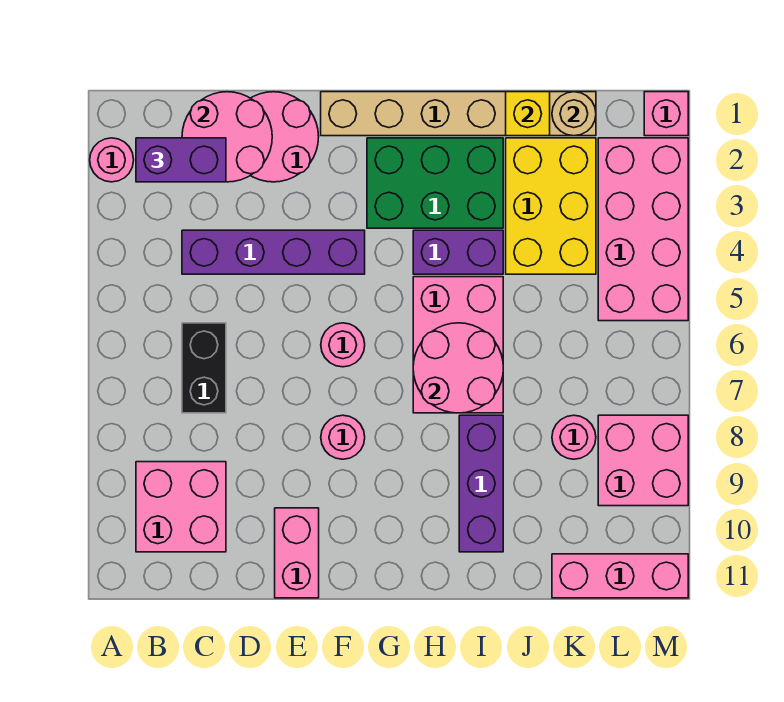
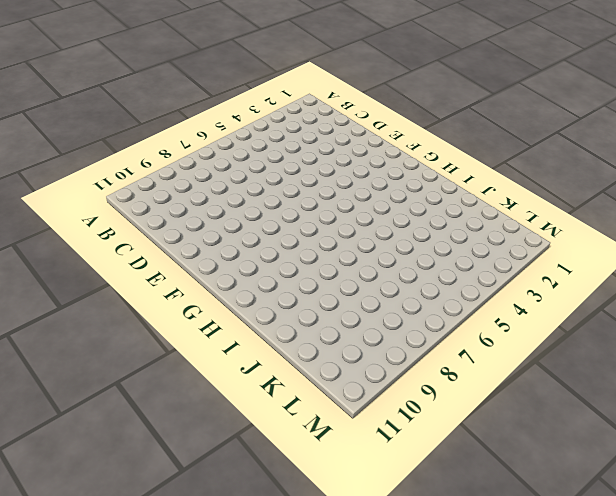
none -> pink round brick A2 level 1
none -> pink brick B9:C10 level 1
none -> purple brick C4:F4 level 1

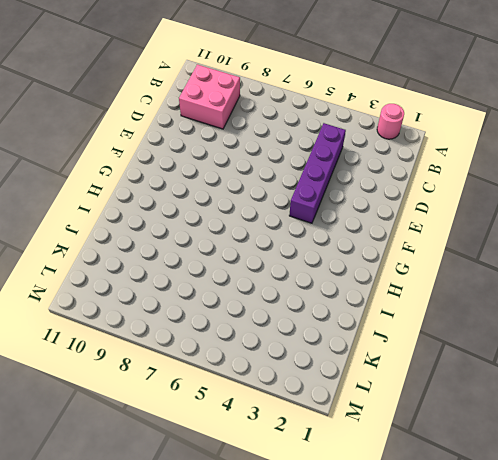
none -> black brick C6:C7 level 1
none -> pink round brick D1:E2 level 1
none -> pink brick E10:E11 level 1

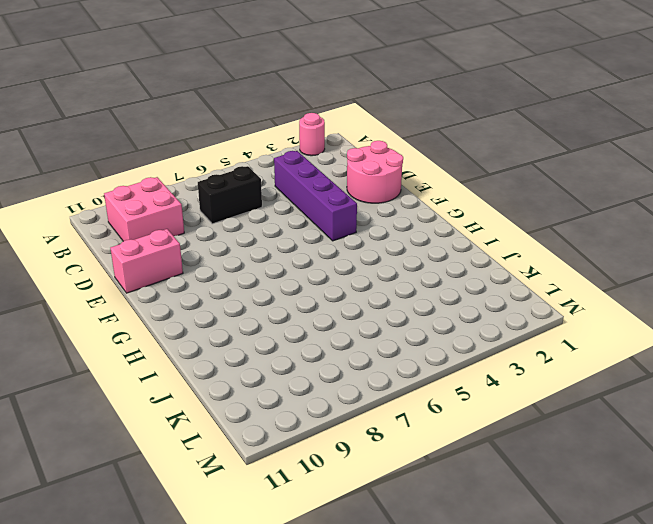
none -> tan brick F1:K1 level 1
none -> pink round brick F6 level 1
none -> pink round brick F8 level 1

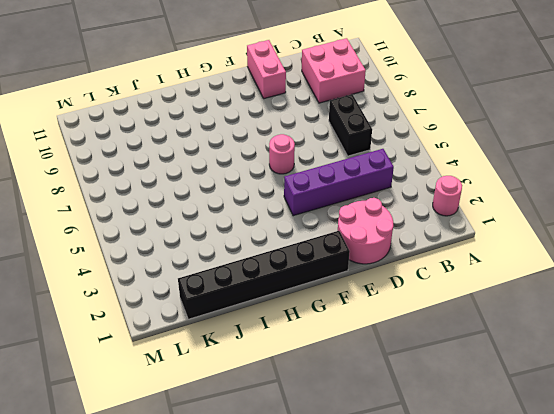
black brick F1:K1 level 1 -> tan brick F1:K1 level 1
none -> pink round brick F8 level 1
none -> green brick G2:I3 level 1
none -> purple brick H4:I4 level 1

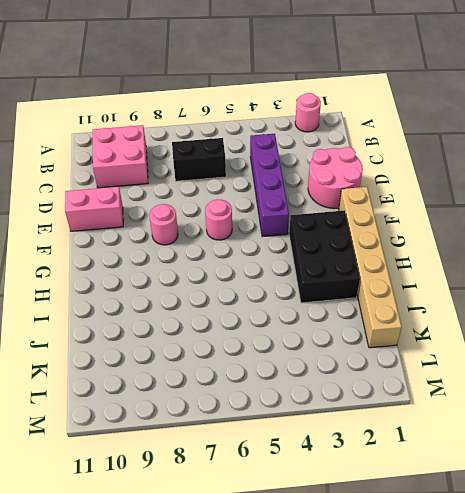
black brick G2:I3 level 1 -> green brick G2:I3 level 1
none -> purple brick H4:I4 level 1
none -> pink brick H5:I7 level 1
none -> purple brick I8:I10 level 1

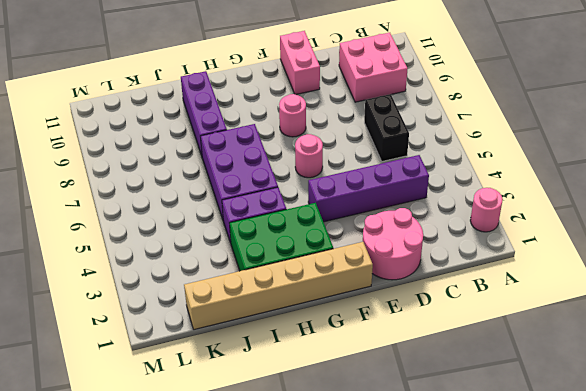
purple brick H5:I7 level 1 -> pink brick H5:I7 level 1
none -> yellow brick J2:K4 level 1
none -> pink round brick K8 level 1
none -> pink brick K11:M11 level 1

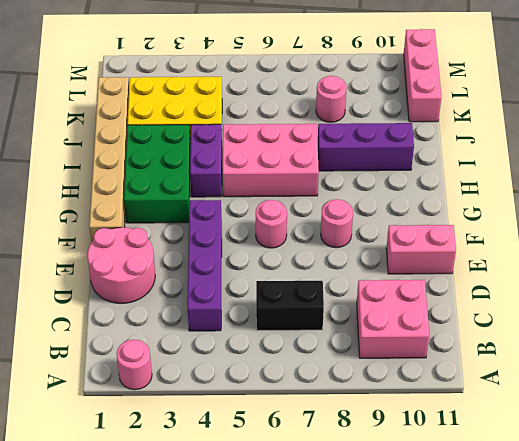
none -> pink brick L2:M5 level 1
none -> pink brick L8:M9 level 1
none -> pink brick M1 level 1

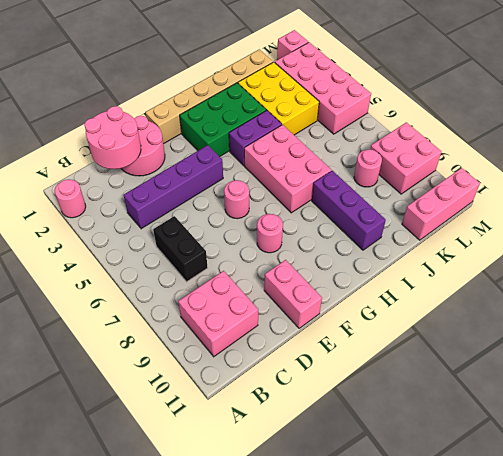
none -> pink round brick H6:I7 level 2
none -> yellow brick J1 level 2
none -> tan round brick K1 level 2

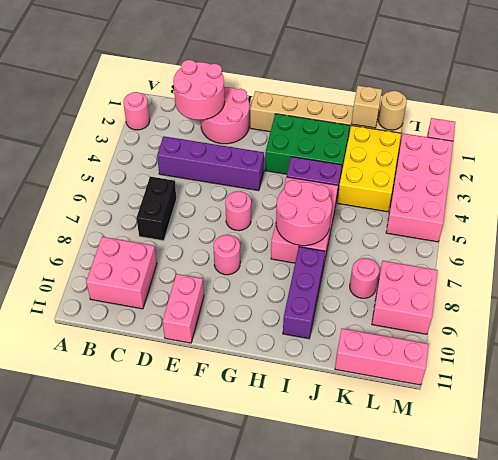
tan brick J1 level 2 -> yellow brick J1 level 2
none -> purple brick B2:C2 level 3

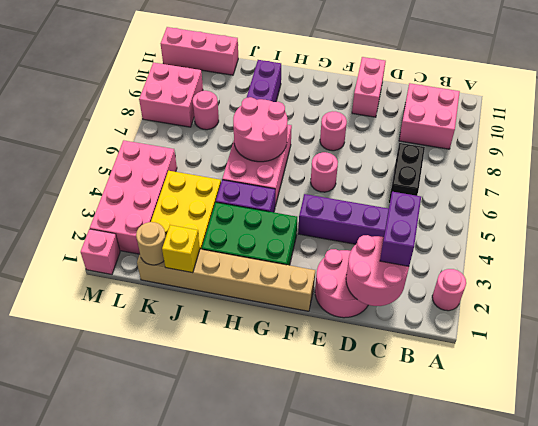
purple brick C2:C3 level 3 -> purple brick B2:C2 level 3

